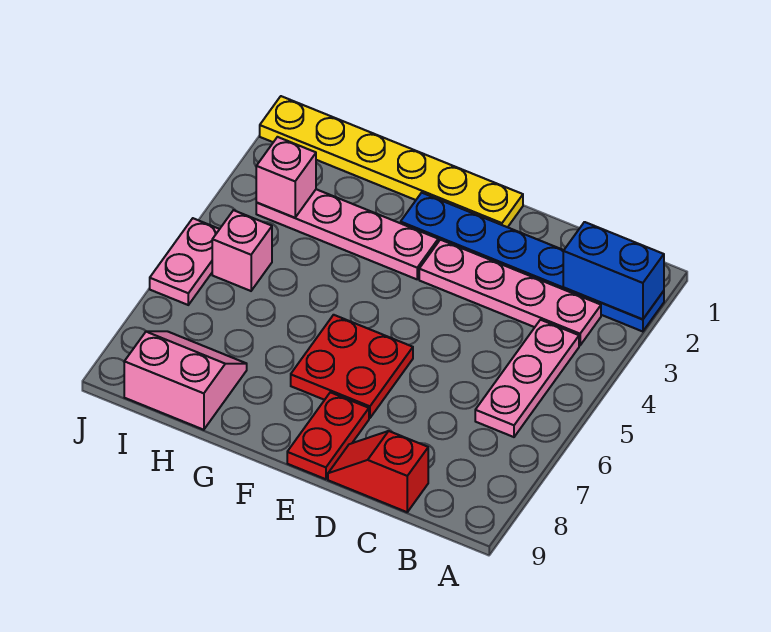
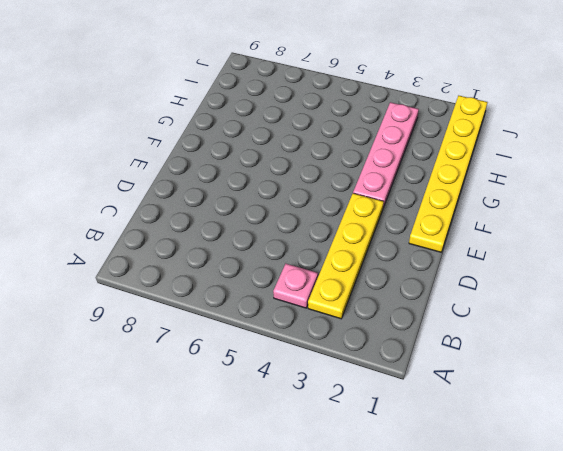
yellow plate B3:E3 level 1 -> pink plate B3:E3 level 1
pink plate B4 level 1 -> pink plate B4:B6 level 1
none -> blue plate A2:F2 level 1
none -> red slope C9:D9 level 1 top C
none -> red plate E6:F7 level 1

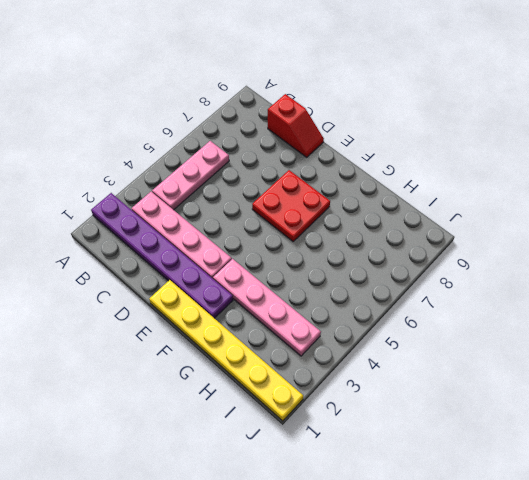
purple plate A2:F2 level 1 -> blue plate A2:F2 level 1
none -> red plate E8:E9 level 1
none -> pink slope H8:I9 level 1 top 9
none -> pink brick I5 level 1

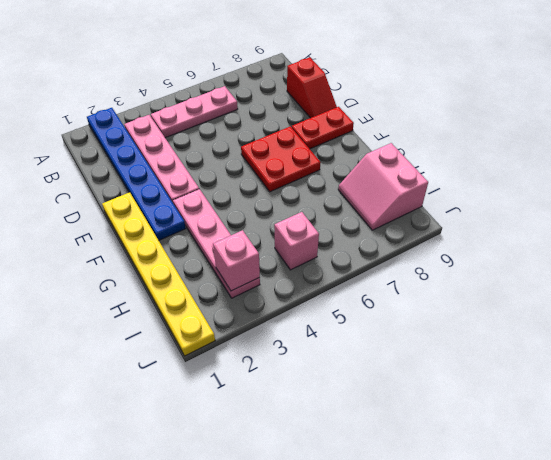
none -> pink plate J5:J6 level 1
none -> blue brick A2:B2 level 2

